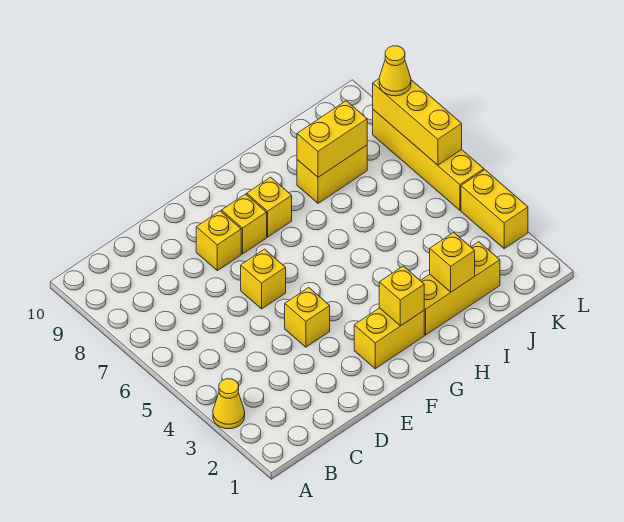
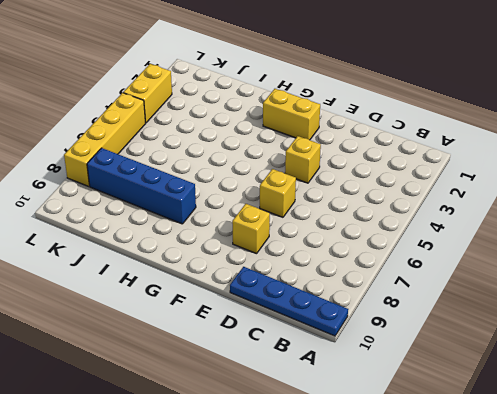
blue plate A10:D10 level 1 -> none
blue brick H8:K8 level 1 -> yellow brick I8:J8 level 1
none -> yellow cone A3 level 1
none -> yellow brick F8 level 1
none -> yellow brick G8 level 1

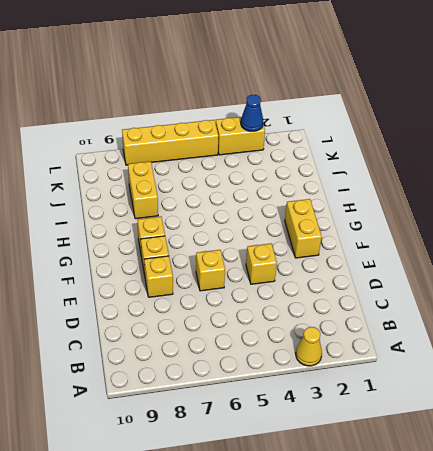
blue cone L3 level 2 -> none
none -> yellow brick H2:J2 level 1
none -> yellow brick G2 level 2
none -> yellow brick I2 level 2

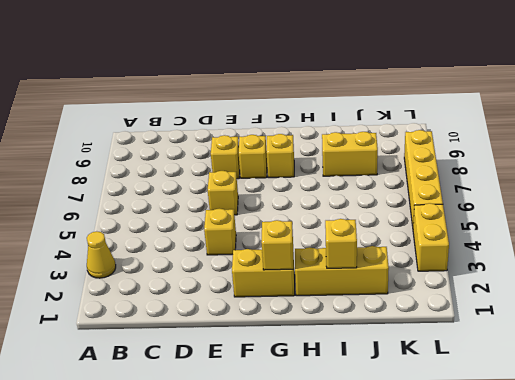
none -> yellow brick I8:J8 level 2
none -> yellow brick L6:L8 level 2
none -> yellow cone L8 level 3

